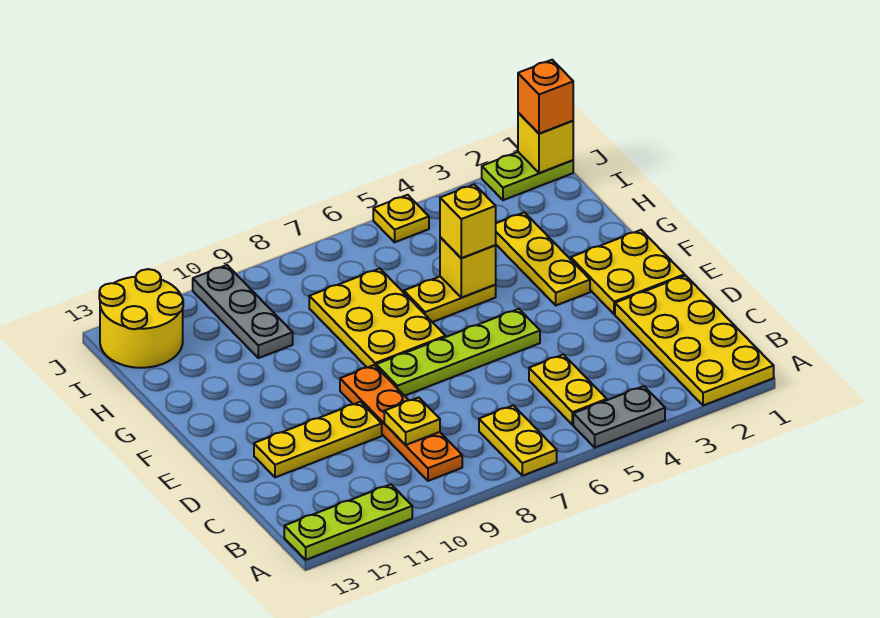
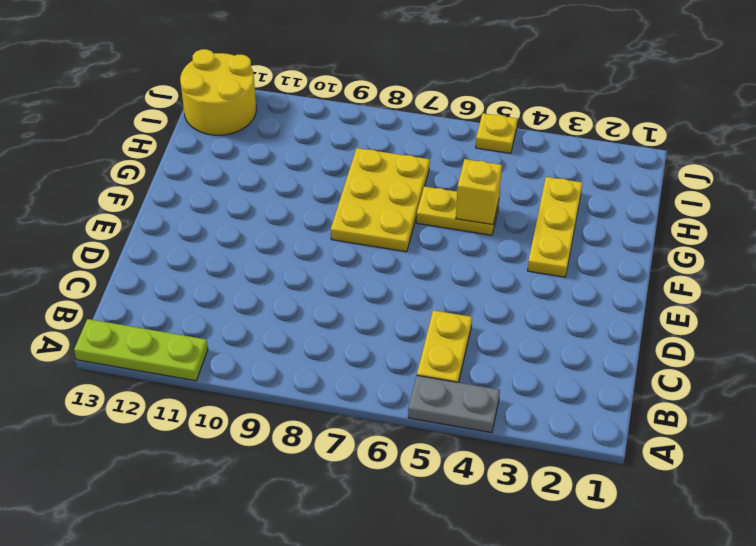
none -> yellow plate A1:D2 level 1
none -> yellow plate A7:B7 level 1
none -> orange plate B9:E9 level 1

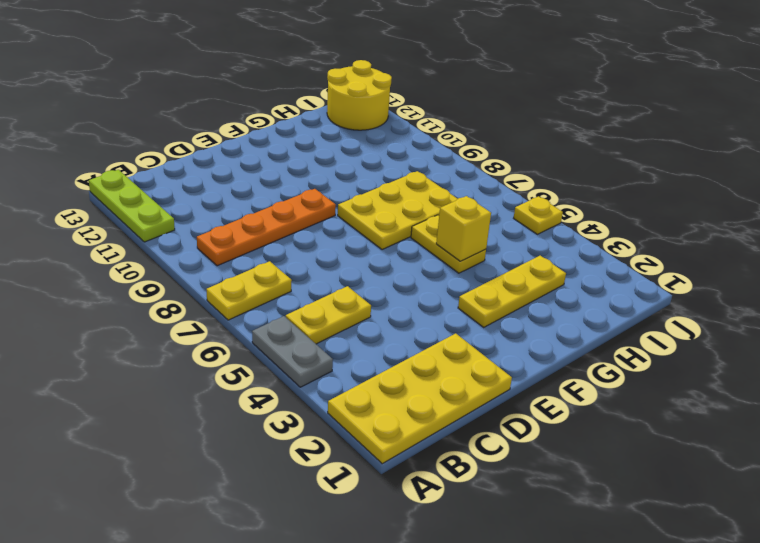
none -> yellow plate D10:D12 level 1
none -> yellow plate E1:F2 level 1
none -> lime plate E5:E8 level 1

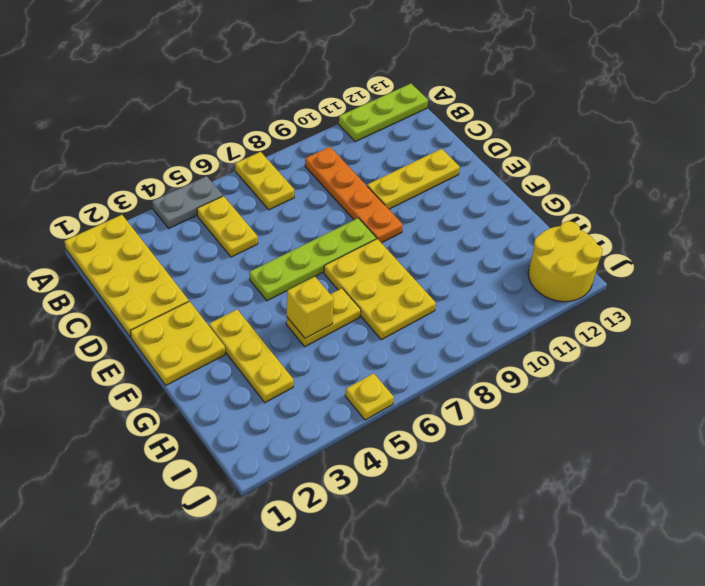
none -> grey plate H10:J10 level 1
none -> lime plate J1:J2 level 1
none -> yellow plate C9 level 2

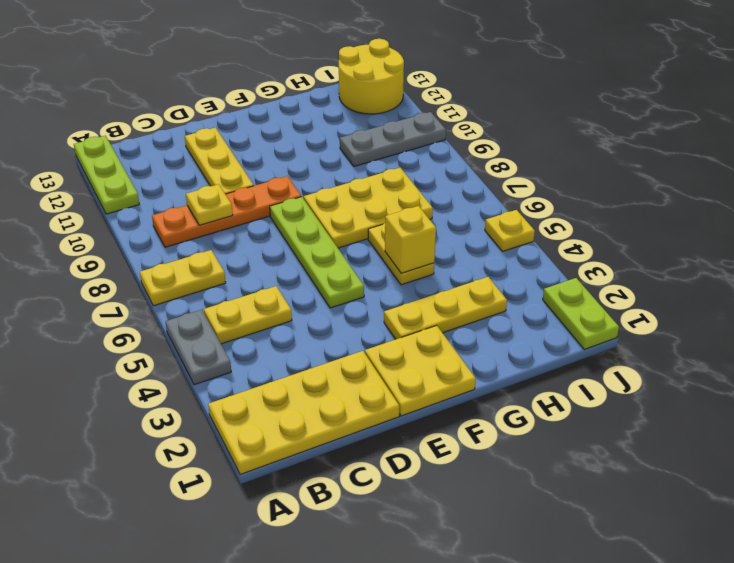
none -> yellow brick J1 level 2
none -> yellow brick G5 level 3
none -> orange brick J1 level 3

